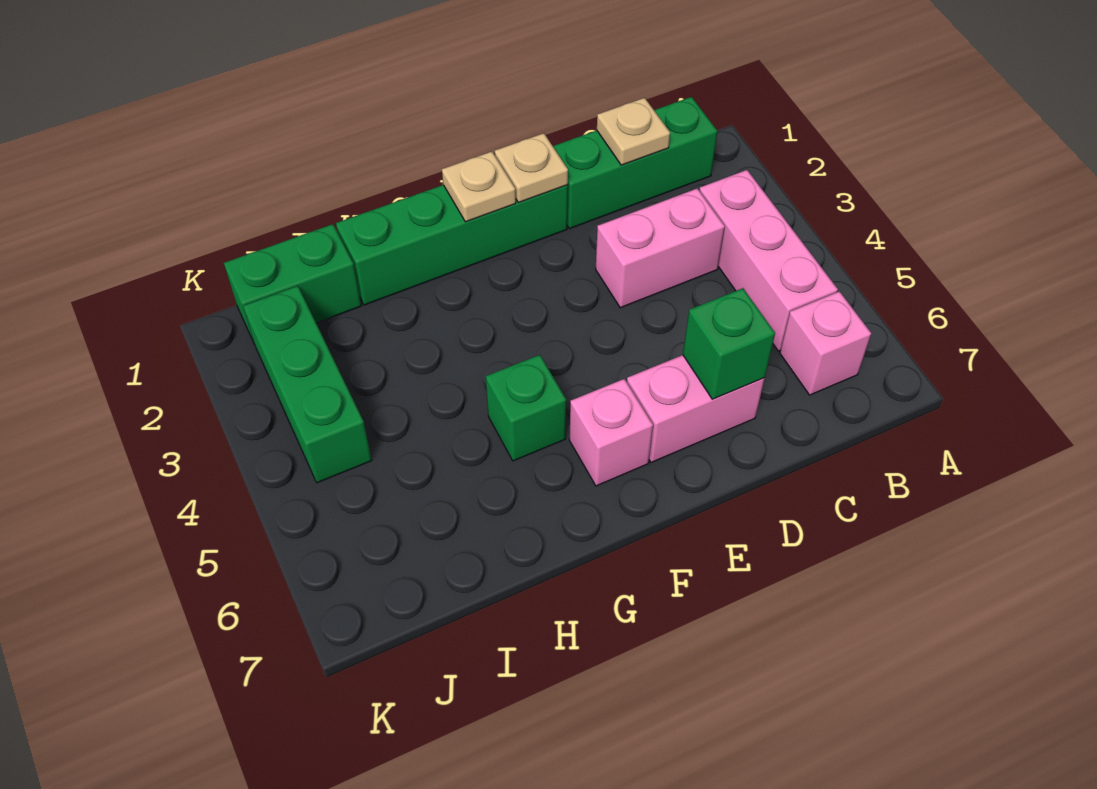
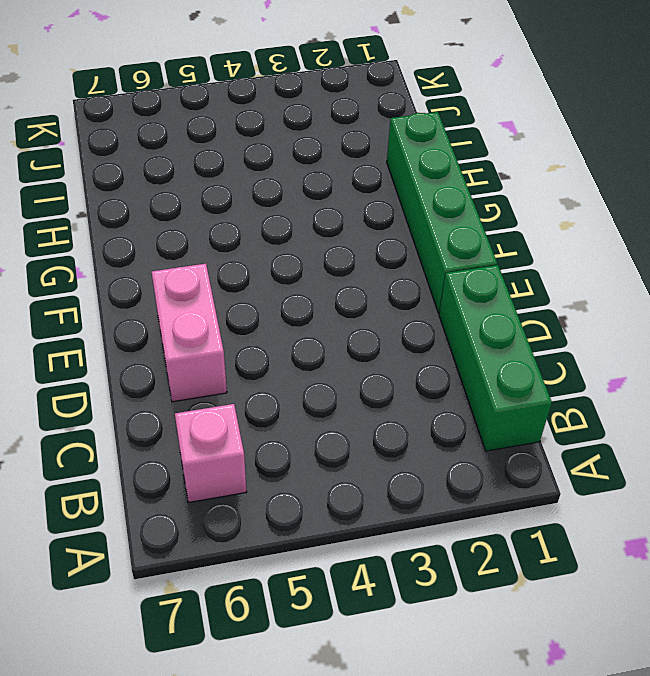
none -> pink brick B3:B5 level 1
none -> pink brick C3:D3 level 1
none -> pink brick F6 level 1

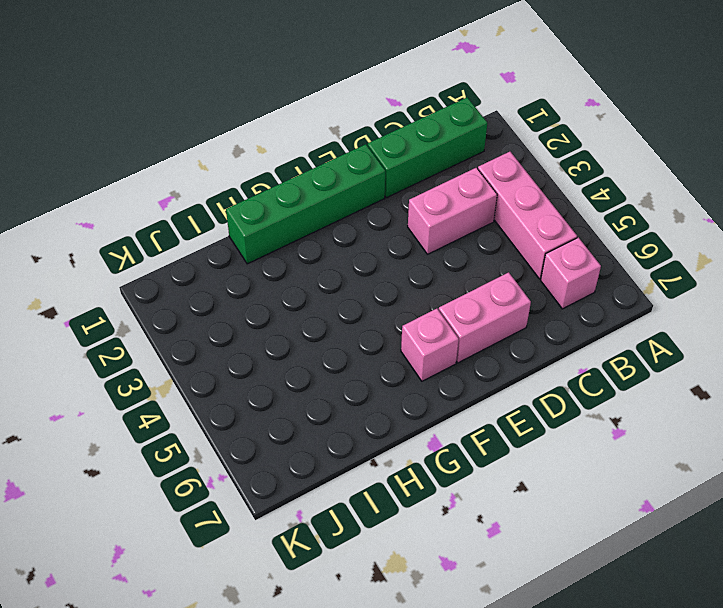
none -> green brick G5 level 1
none -> green brick I1:J1 level 1
none -> green brick J2:J4 level 1

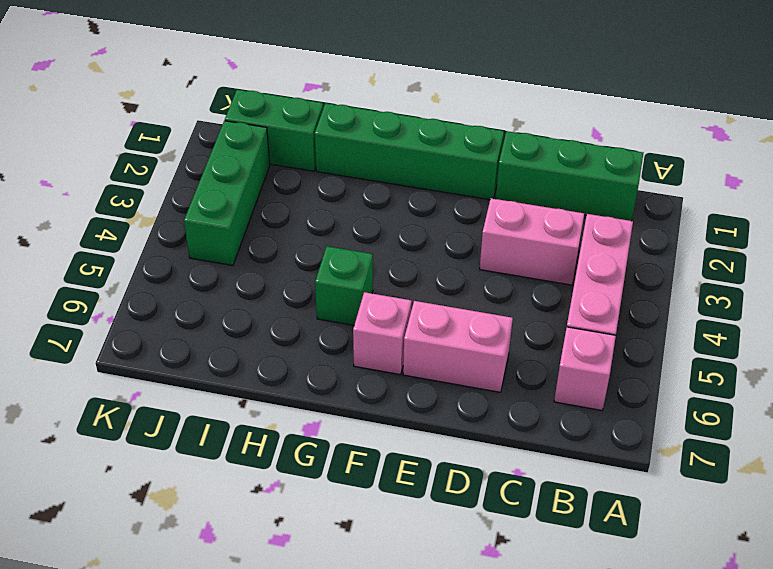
none -> tan plate C1 level 2
none -> green brick D6 level 2
none -> tan plate E1 level 2

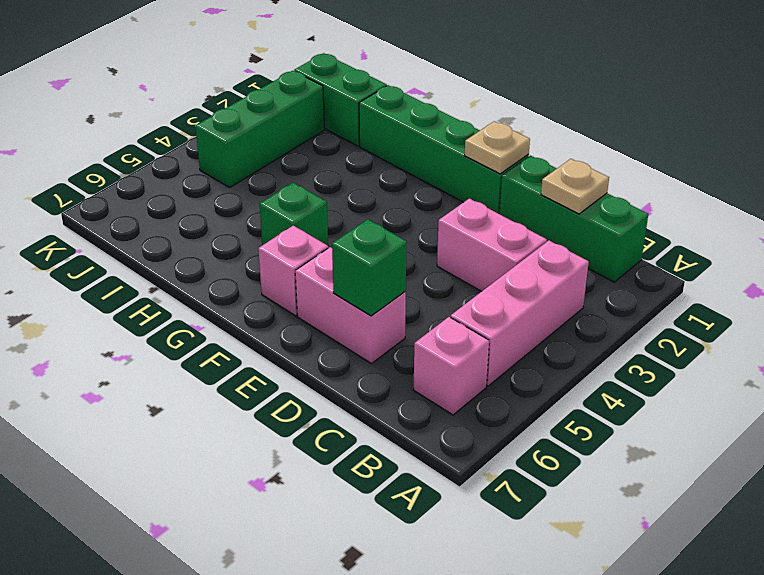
none -> tan plate F1 level 2

